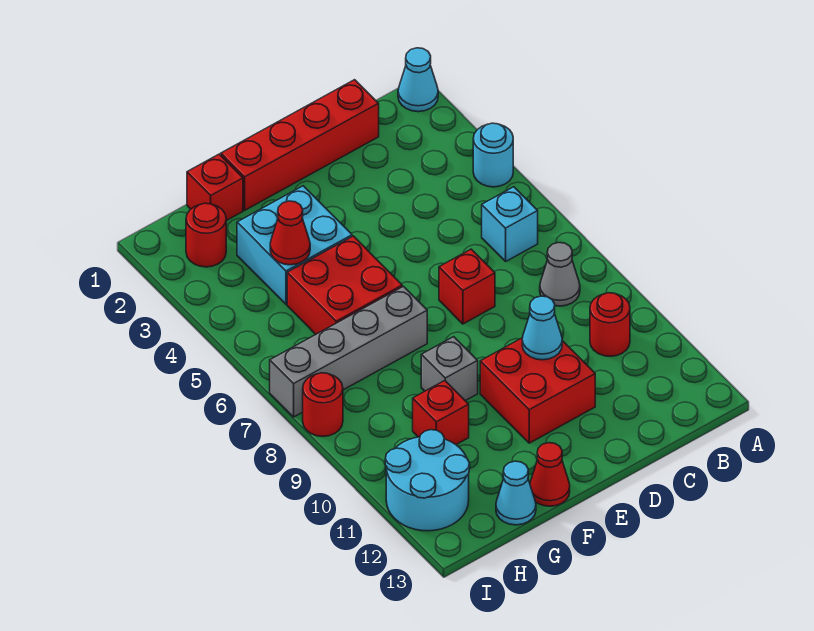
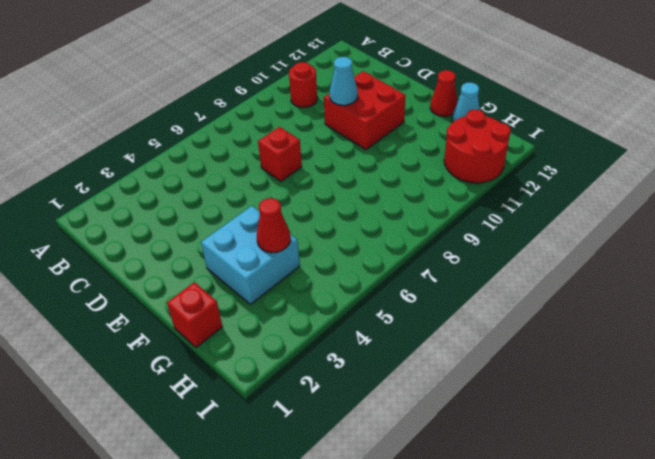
red round brick H11:I12 level 1 -> cyan round brick H11:I12 level 1
none -> cyan cone A1 level 1
none -> cyan round brick A4 level 1
none -> cyan brick B6 level 1

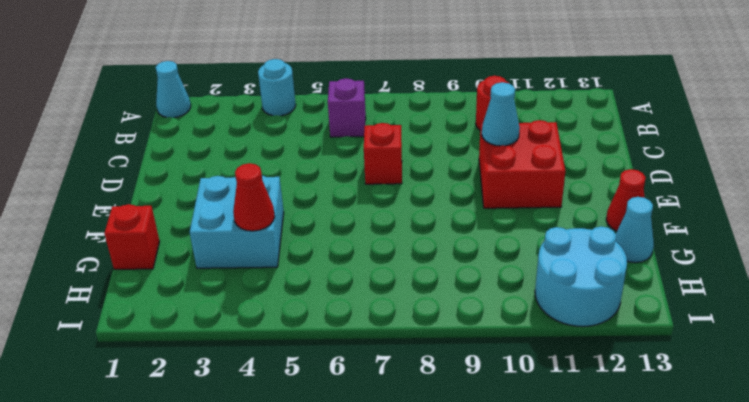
purple brick B6 level 1 -> cyan brick B6 level 1
none -> grey cone B8 level 1
none -> red brick C1:F1 level 1
none -> red brick F5:G6 level 1

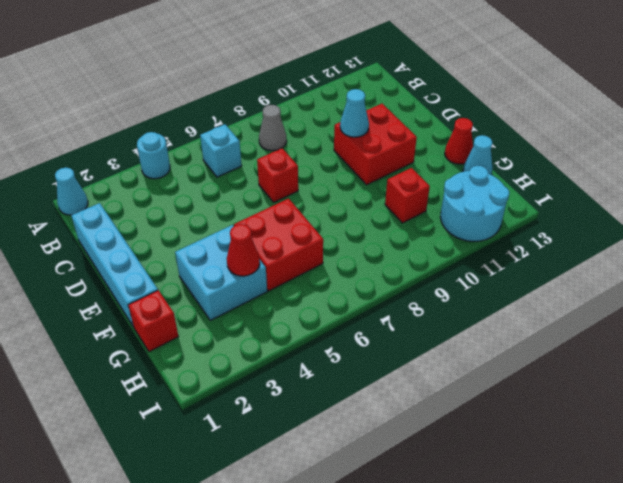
cyan brick C1:F1 level 1 -> red brick C1:F1 level 1
none -> red round brick B10 level 1
none -> grey brick F7:I7 level 1
none -> grey brick F9 level 1

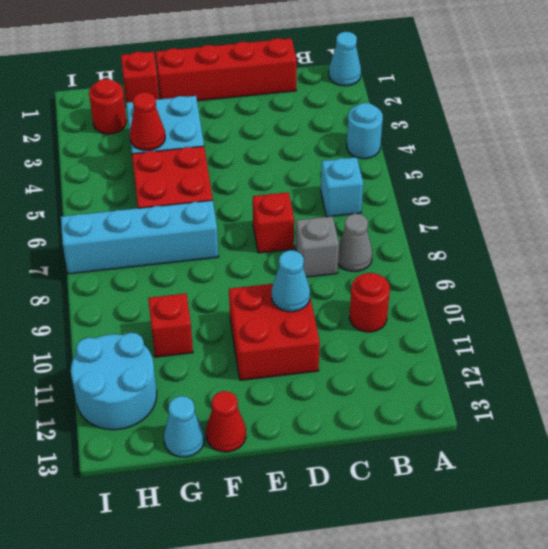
grey brick C8 level 1 -> grey brick F9 level 1
cyan brick F7:I7 level 1 -> grey brick F7:I7 level 1
none -> red round brick I8 level 1

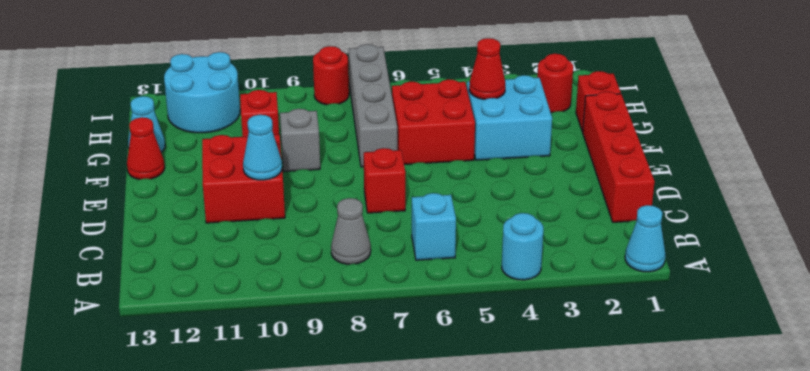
none -> red round brick B10 level 1

